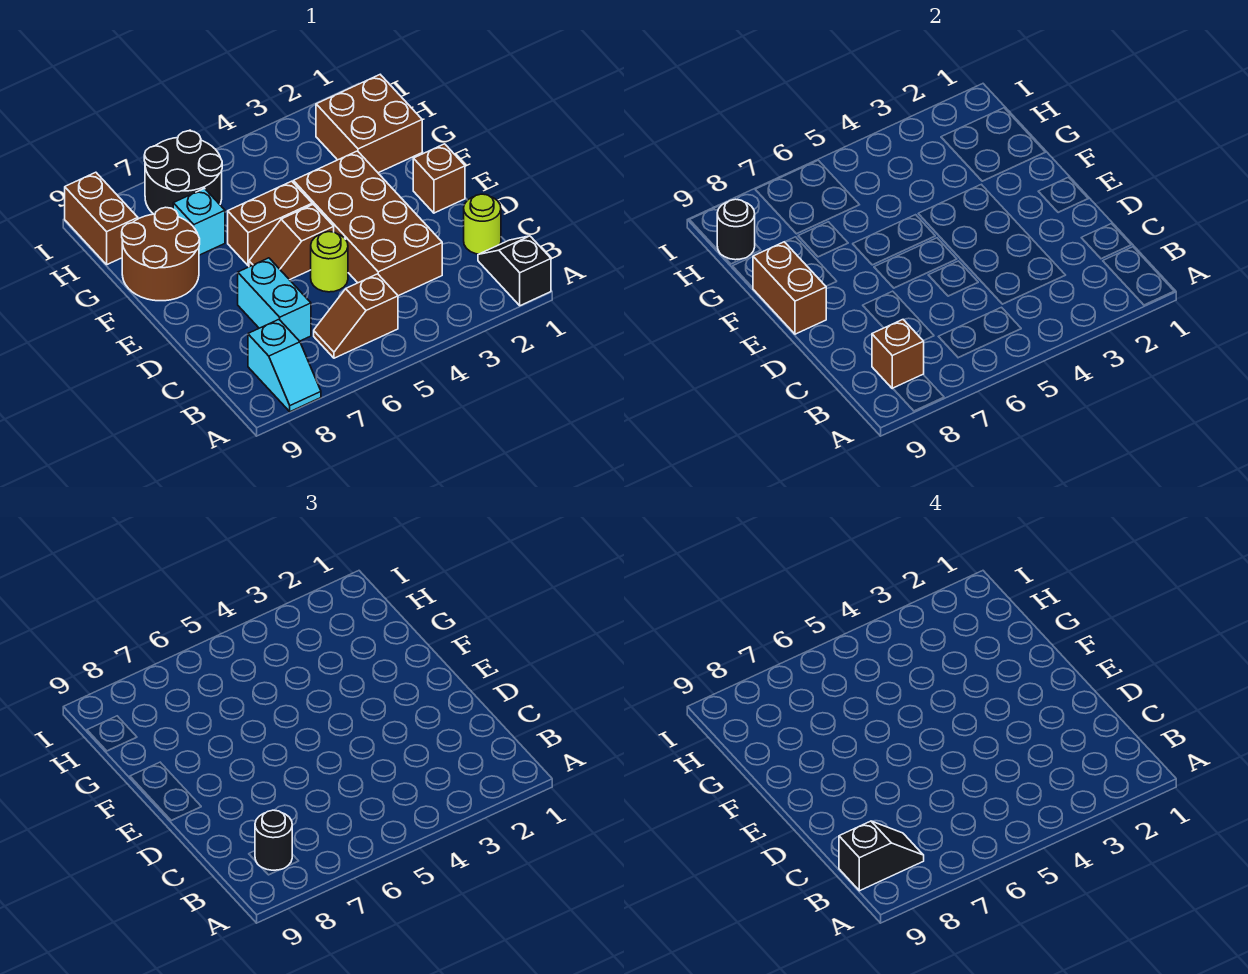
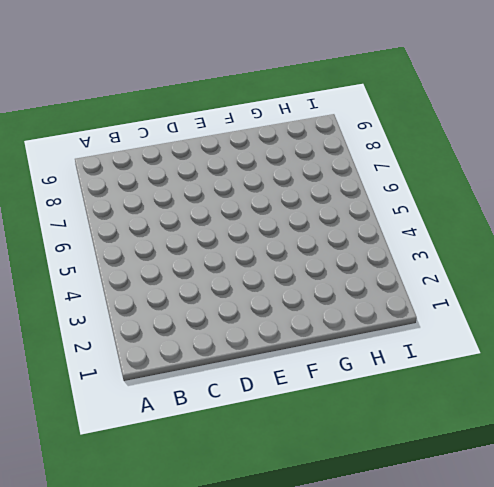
none -> black slope A1:B1 level 1 top A
none -> cyan slope A8:B8 level 1 top B
none -> brown slope B5:B6 level 1 top 5

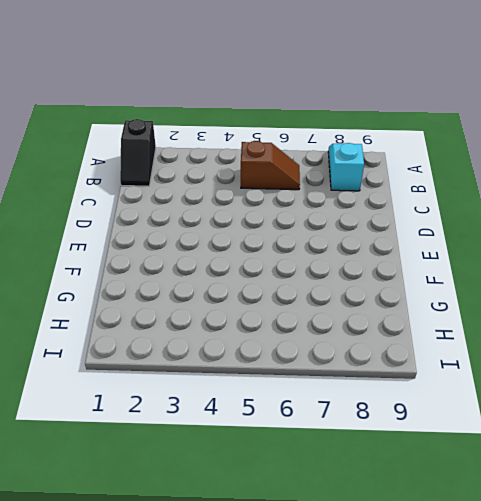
none -> lime round brick C1 level 1
none -> brown brick C3:F4 level 1
none -> cyan brick C7:D7 level 1

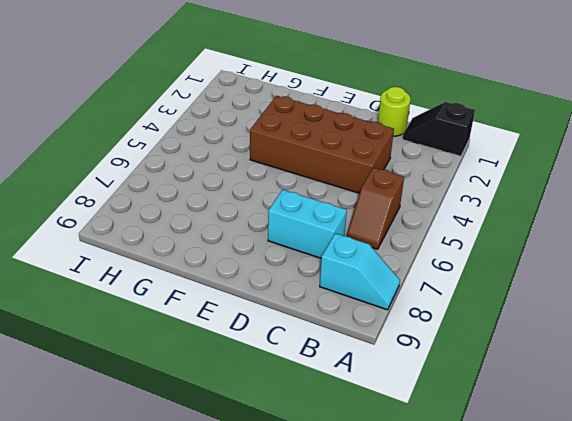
none -> lime round brick D5 level 1
none -> brown brick E1 level 1
none -> brown slope E5:E6 level 1 top 5

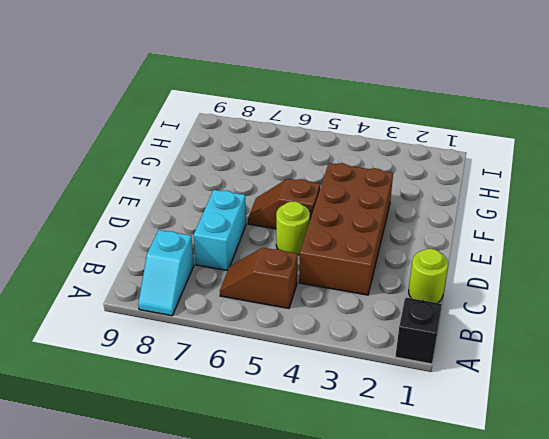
none -> brown brick E1 level 1
none -> brown brick F5:F6 level 1
none -> brown round brick F8:G9 level 1

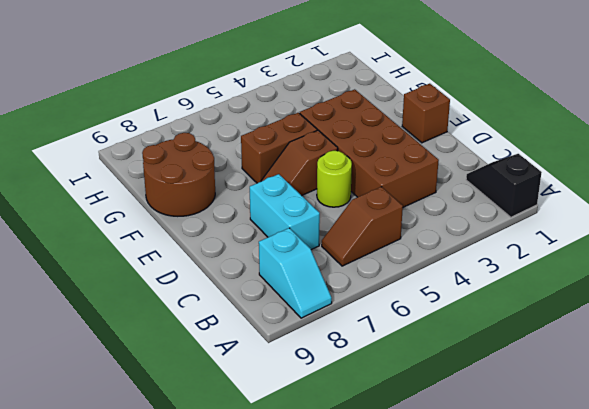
none -> lime round brick C1 level 1
none -> brown brick G1:H2 level 1
none -> cyan brick G7 level 1

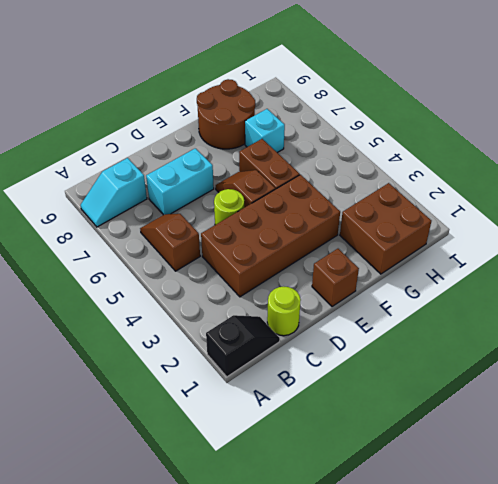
none -> black round brick H6:I7 level 1
none -> brown brick H9:I9 level 1
none -> brown brick B8 level 2

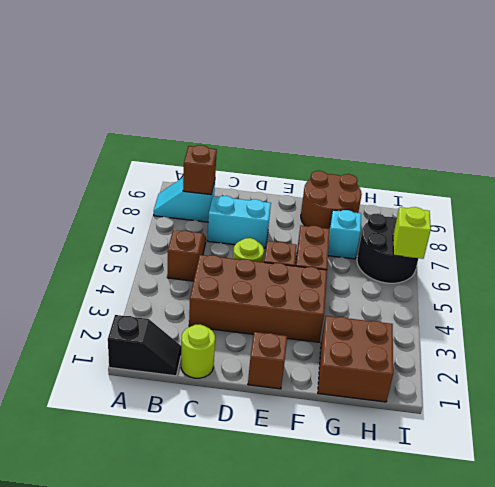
lime brick I6 level 2 -> none
none -> brown brick H9:I9 level 1
none -> brown brick E9:F9 level 2
none -> black round brick H9 level 2

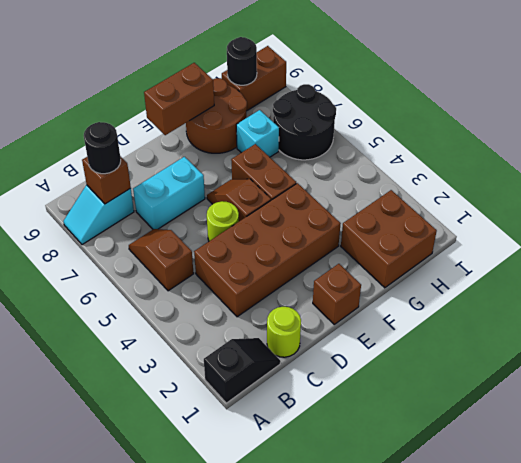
none -> black slope B8:B9 level 4 top 9

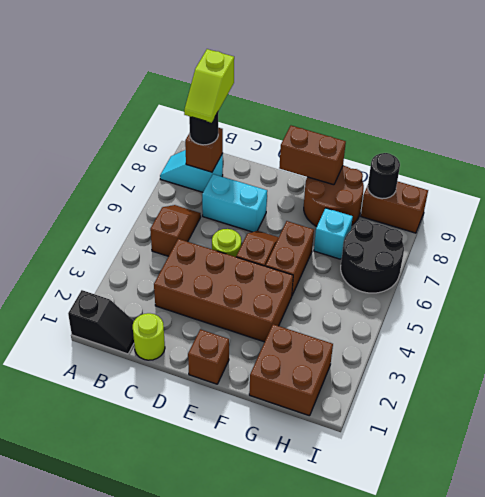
lime slope B8:B9 level 4 top 9 -> black slope B8:B9 level 4 top 9

